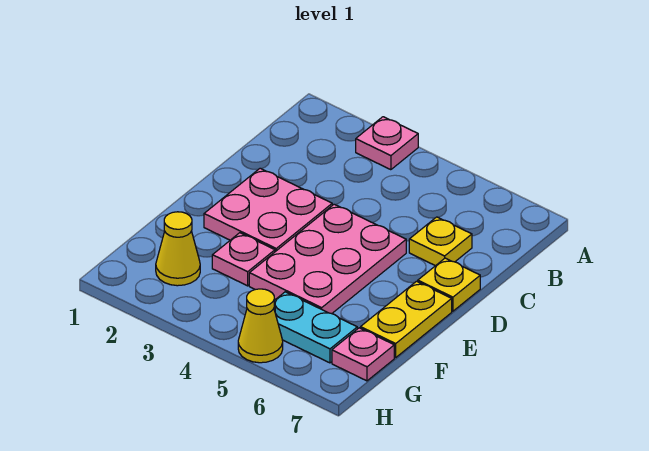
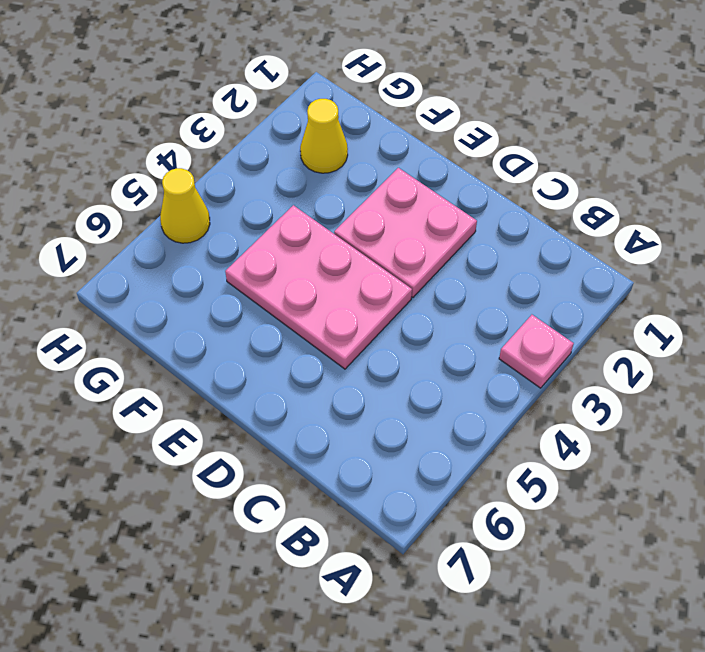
none -> yellow plate C6 level 1
none -> yellow plate D7 level 1

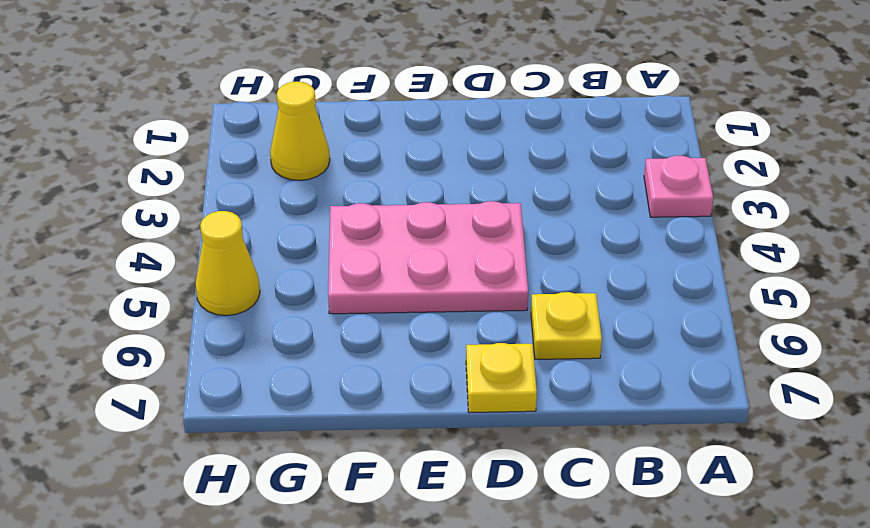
none -> pink plate D2:E3 level 1
none -> yellow plate E7:F7 level 1

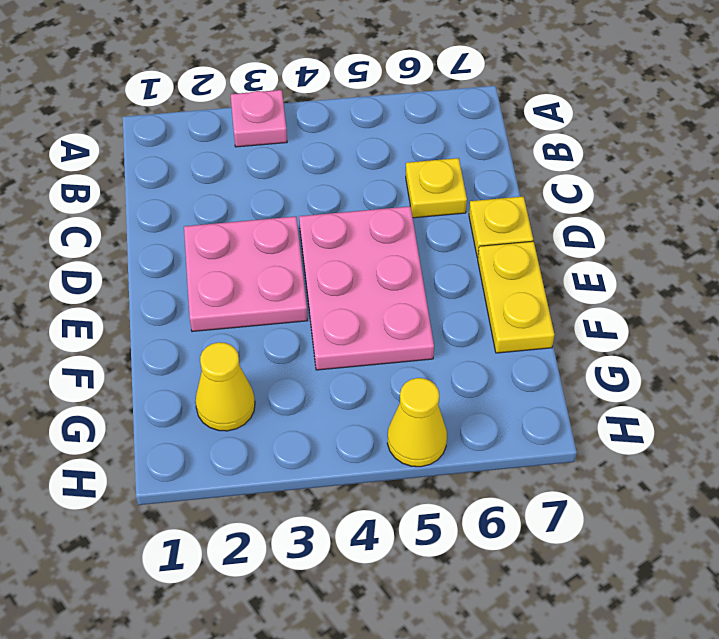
none -> pink plate F3 level 1
none -> cyan plate G5:G6 level 1

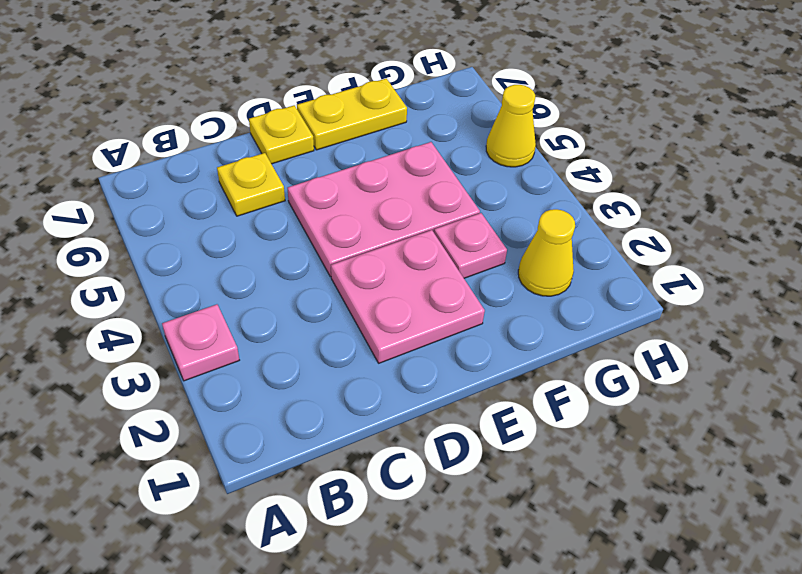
none -> cyan plate G5:G6 level 1
none -> pink plate G7 level 1

